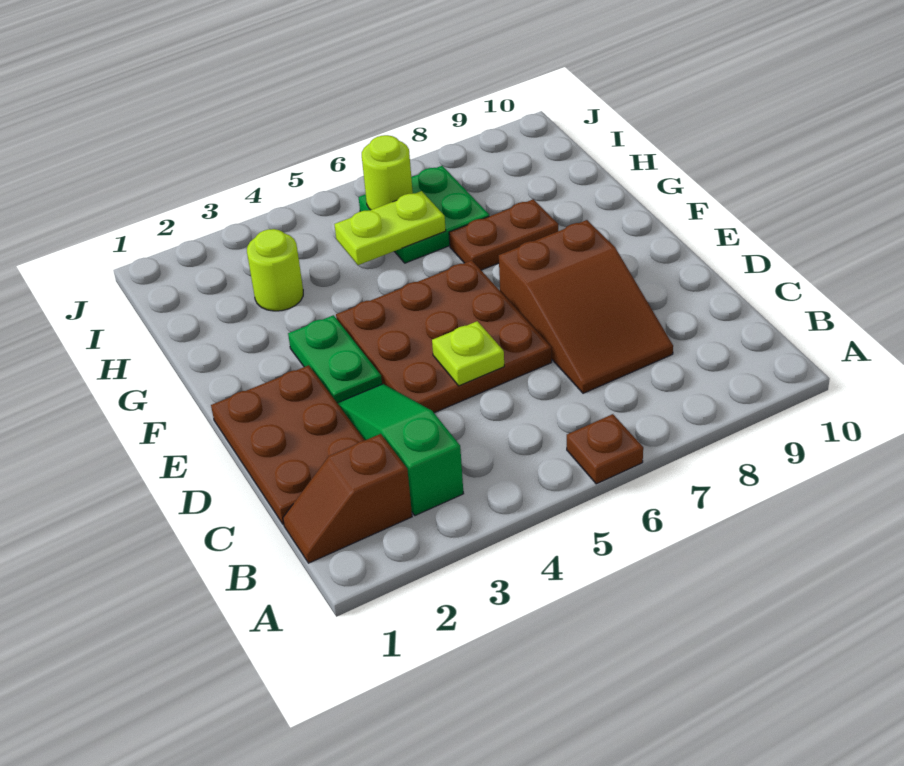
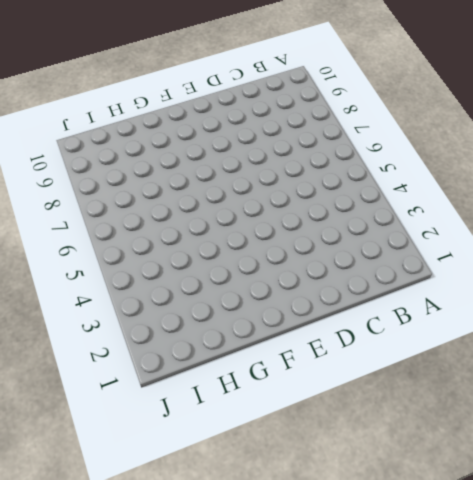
none -> brown plate A6 level 1
none -> brown slope B1:B2 level 1 top 2
none -> green slope B3:D3 level 1 top B

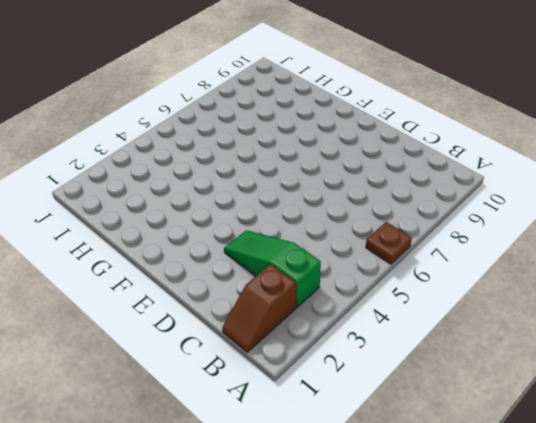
none -> brown plate C1:E2 level 1
none -> brown slope C7:E8 level 1 top E
none -> brown plate D4:F6 level 1

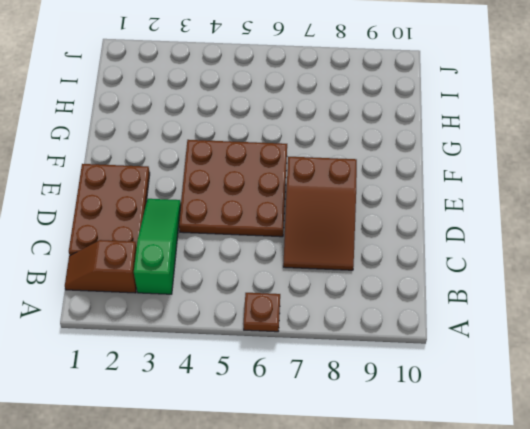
none -> green plate E3:F3 level 1
none -> brown plate G7:G8 level 1
none -> lime round brick H3 level 1

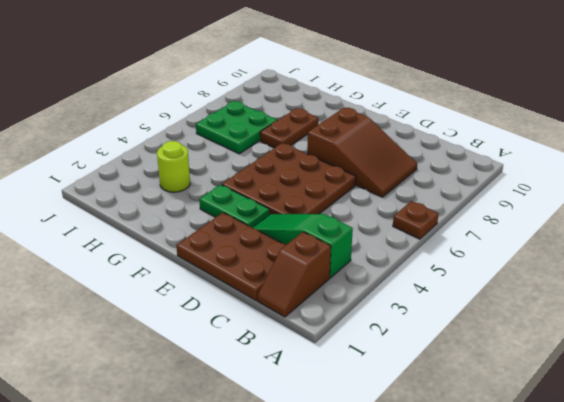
none -> lime plate D5 level 2
none -> lime plate H5:H6 level 2
none -> lime round brick I6 level 2

